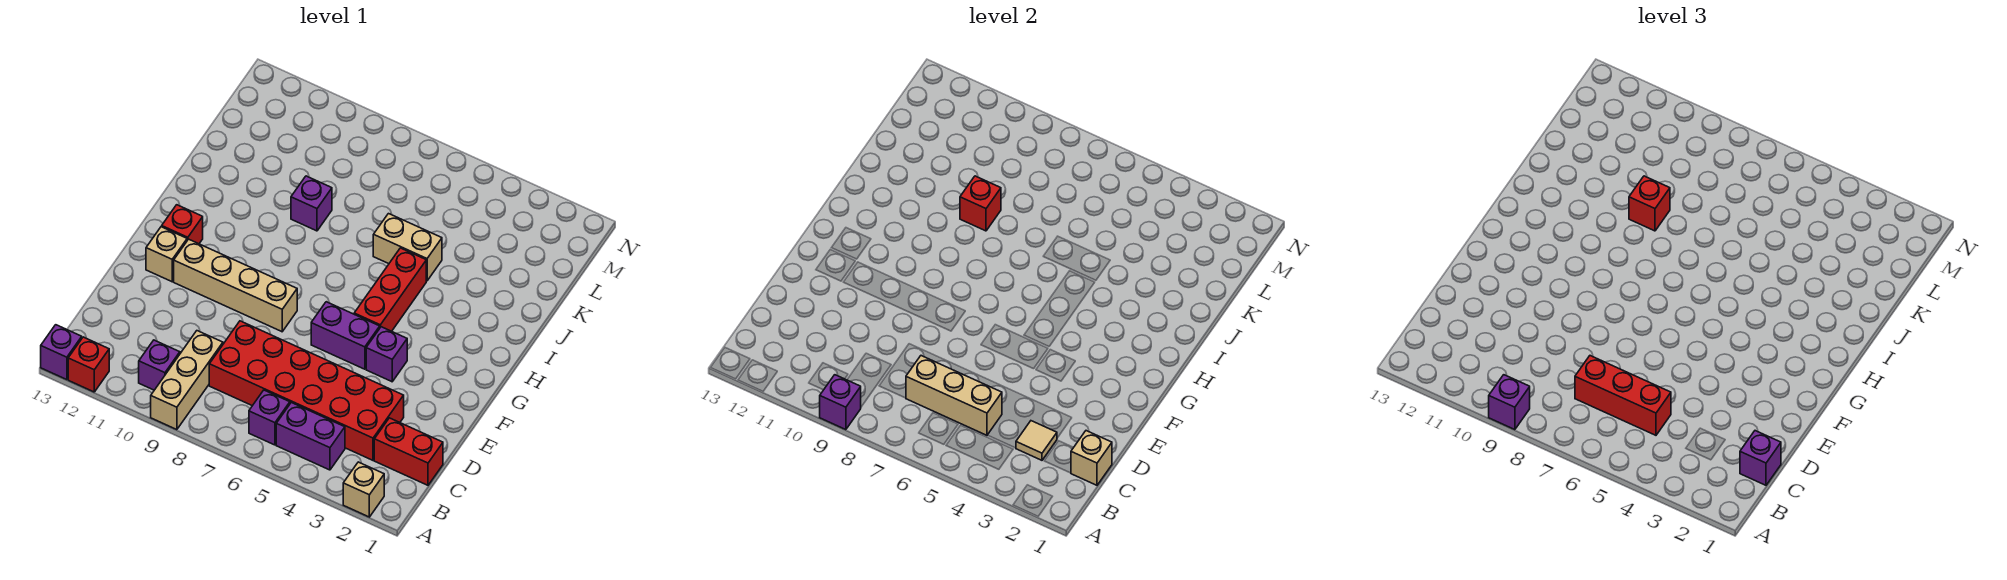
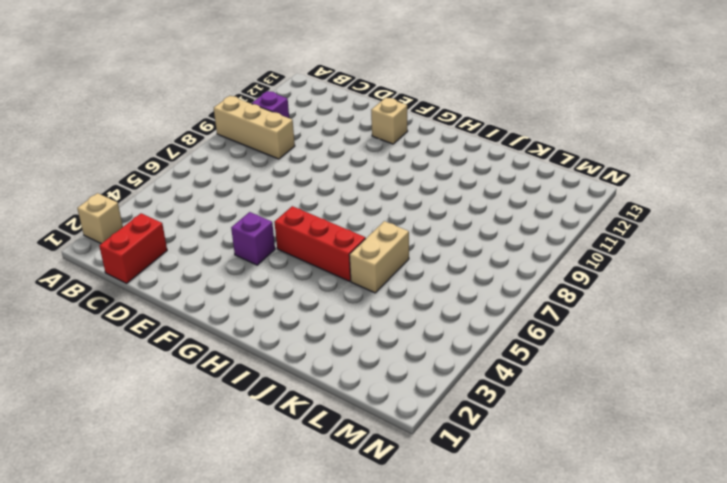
none -> red brick A12 level 1
none -> purple brick A13 level 1
none -> purple brick B4:B5 level 1

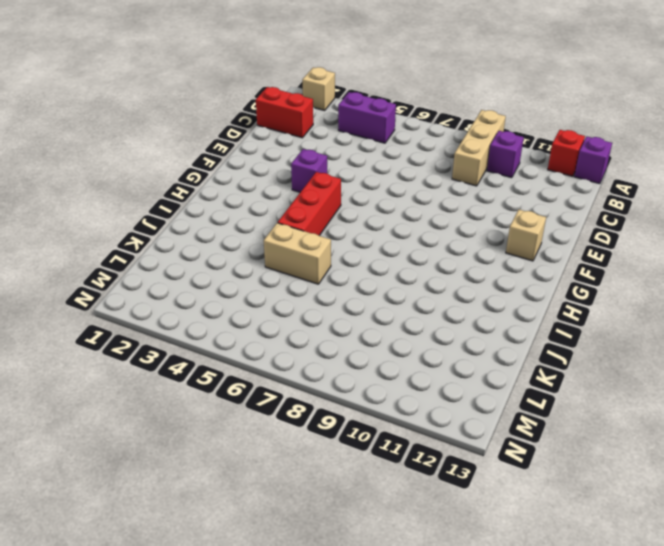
none -> purple brick B6 level 1
none -> red brick C3:D8 level 1
none -> purple brick F5:F6 level 1

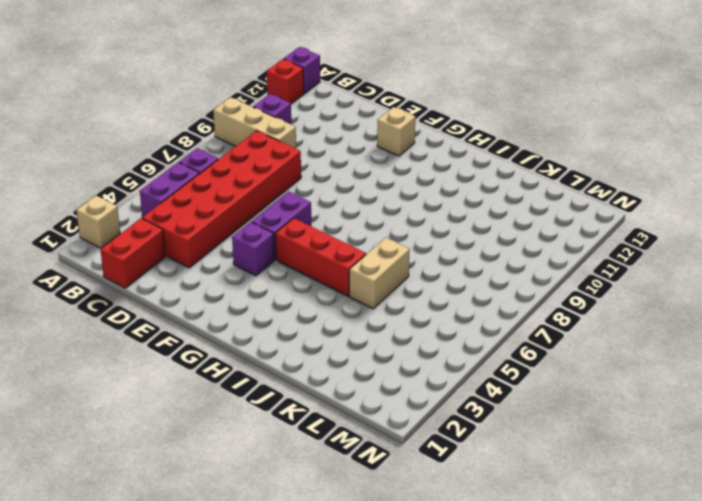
none -> tan brick F8:F11 level 1
none -> red brick G12 level 1
none -> purple brick J9 level 1

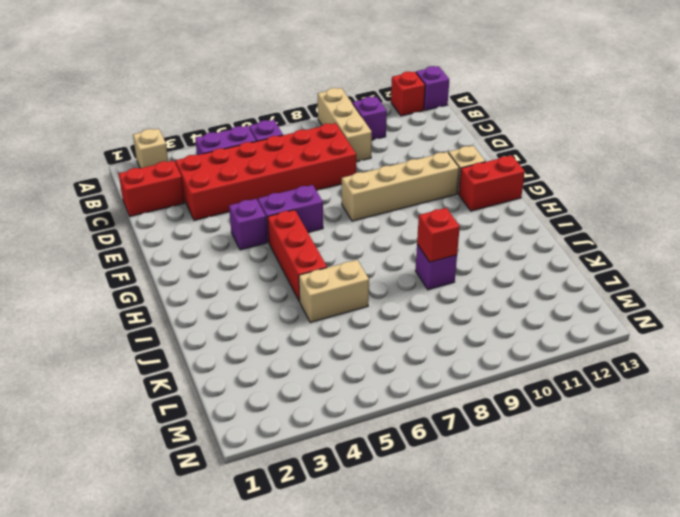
red brick G12:G13 level 1 -> red brick G12 level 1
none -> purple brick A9 level 2
none -> tan brick C1 level 2
none -> tan tile C3 level 2

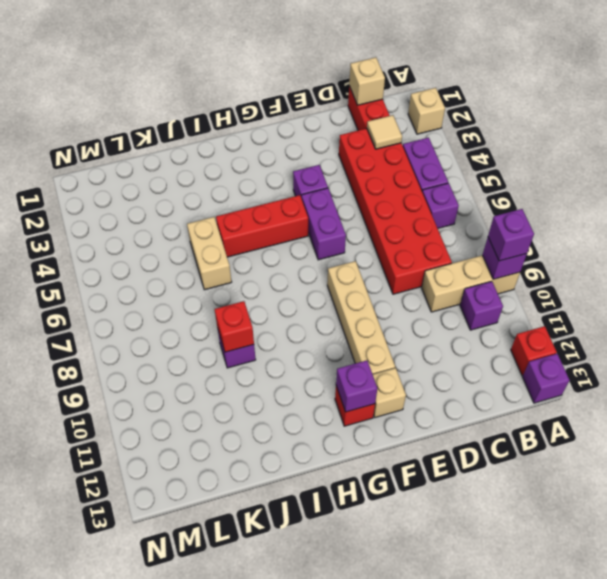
purple brick G12 level 2 -> purple brick C1 level 3
none -> tan brick C5:C7 level 2
none -> red brick C5:C7 level 3
none -> red brick J9 level 3

